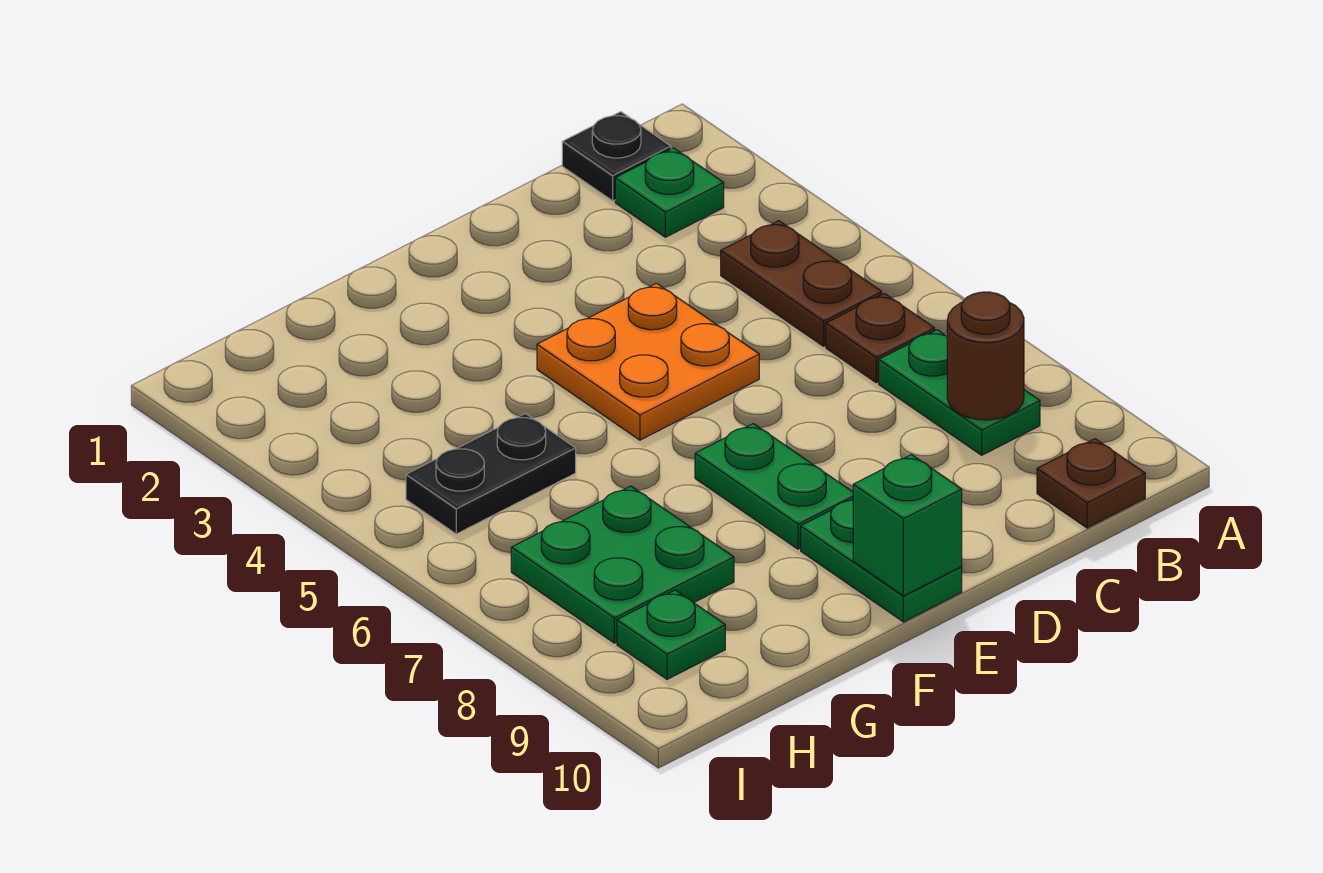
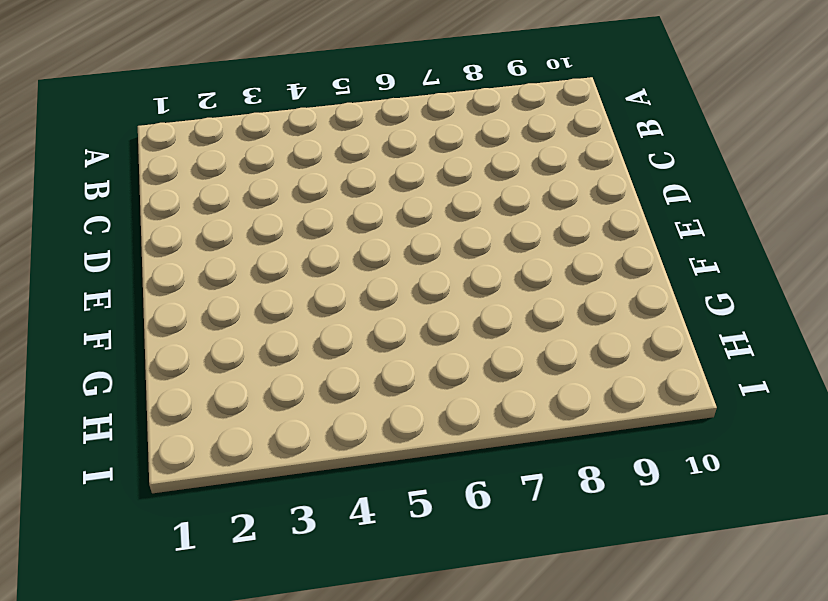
none -> black plate B1 level 1
none -> green plate B2 level 1
none -> brown plate B4:B5 level 1

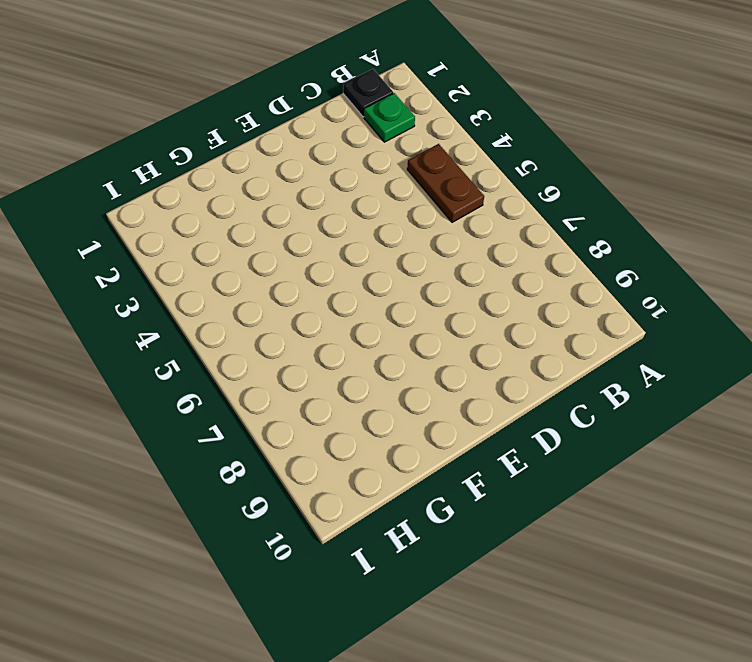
none -> brown plate B6 level 1
none -> green plate B7:B8 level 1
none -> brown plate B10 level 1

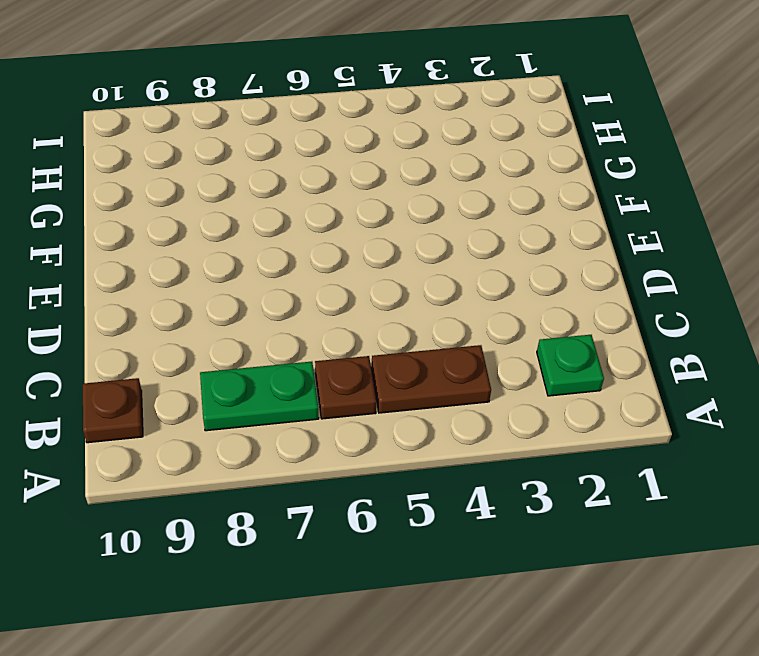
none -> black plate B1 level 1
none -> orange plate D4:E5 level 1
none -> green plate E7:E8 level 1

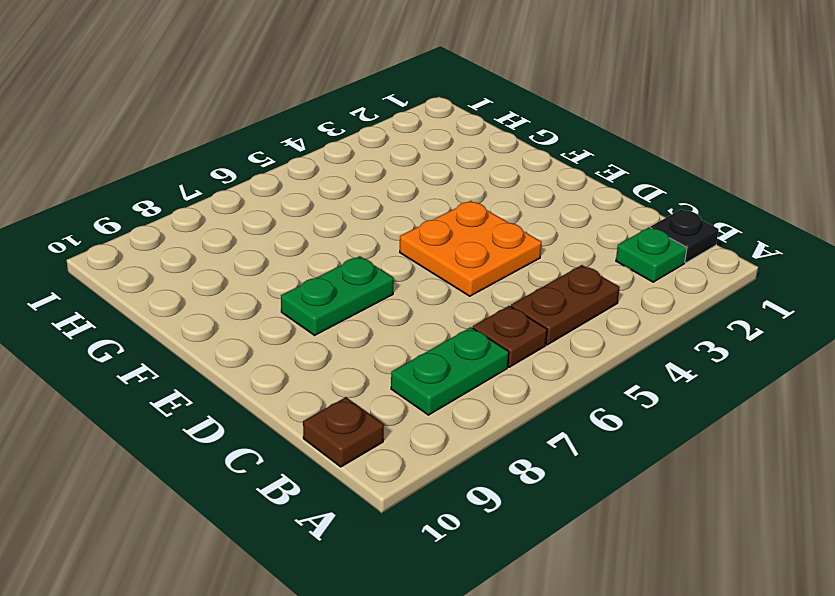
none -> green plate E9:E10 level 1
none -> black plate G5:H5 level 1
none -> green plate G7:H8 level 1

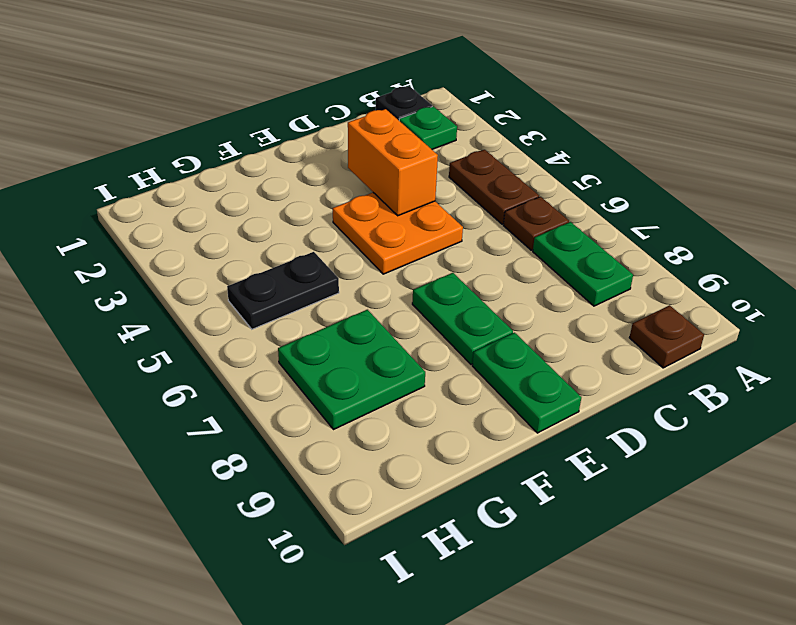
orange brick D3:D4 level 2 -> none
none -> green plate H9 level 1
none -> brown round brick B8 level 2
none -> green brick E10 level 2

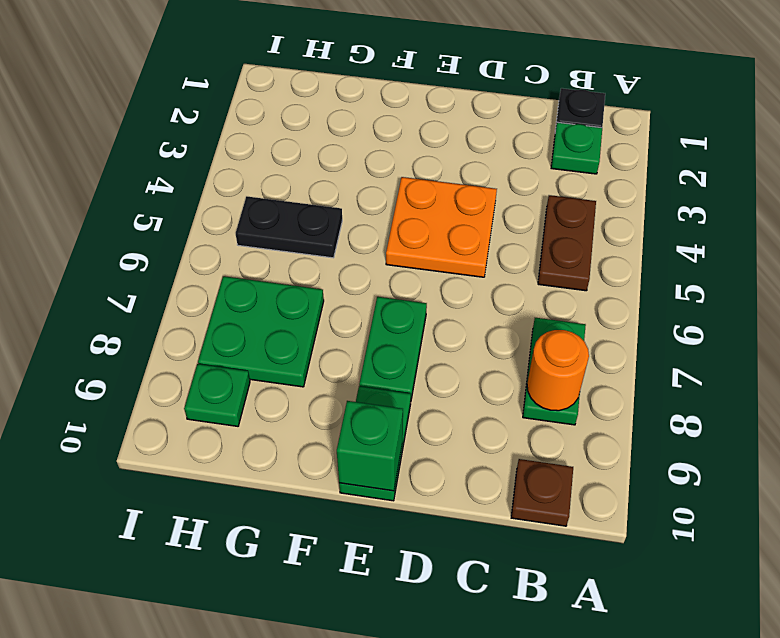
orange round brick B8 level 2 -> brown round brick B8 level 2
none -> brown plate B6 level 1

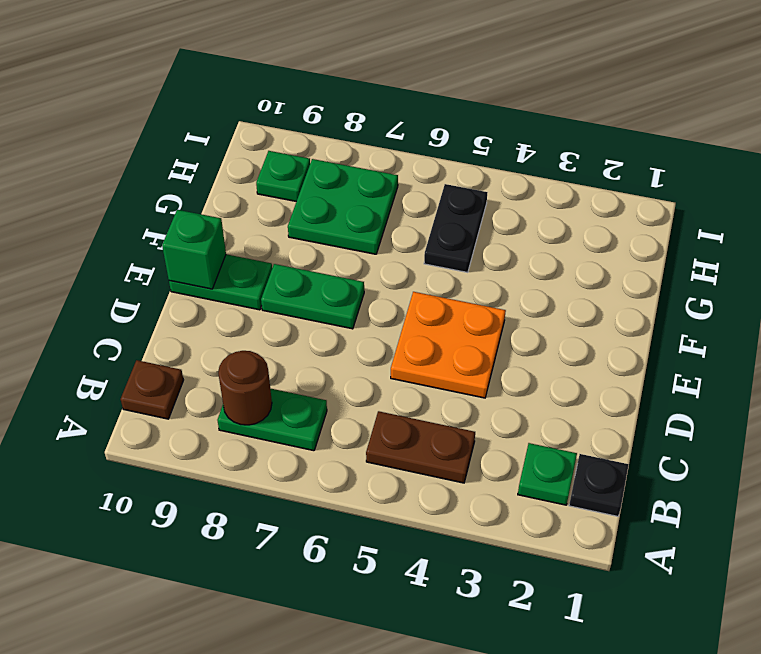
none -> brown plate B6 level 1

